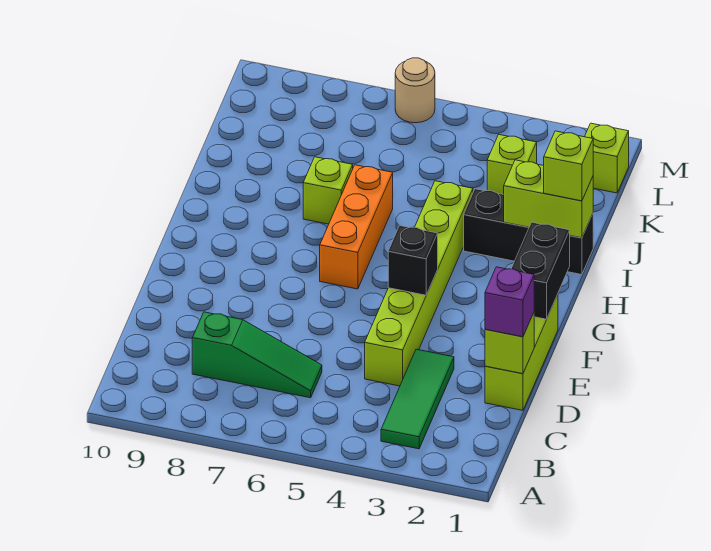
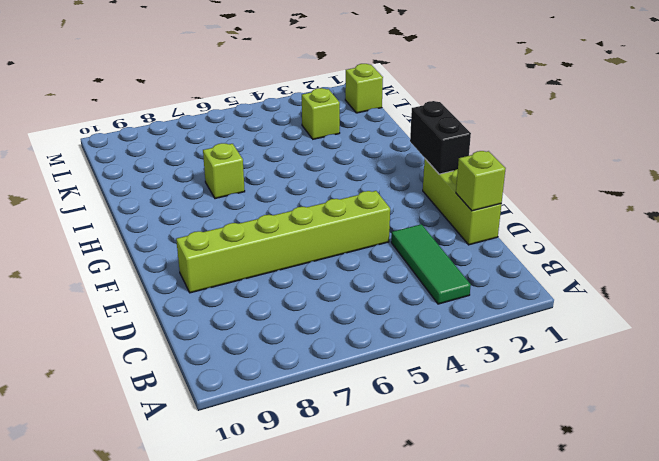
lime brick E4:E9 level 1 -> lime brick D4:I4 level 1
none -> green slope C6:C8 level 1 top 8
none -> orange brick G6:I6 level 1
none -> black brick I1:I3 level 1

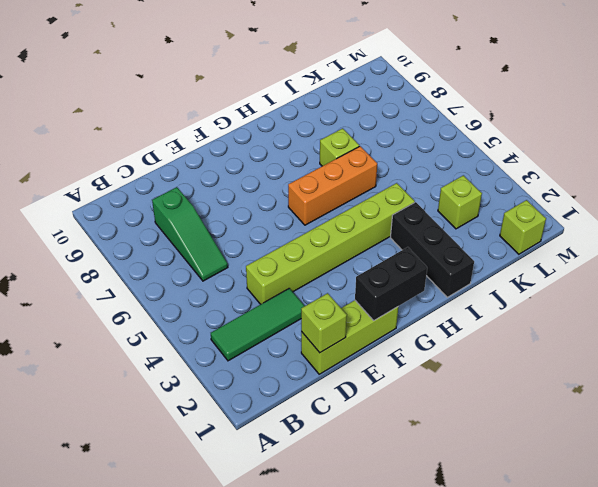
none -> tan round brick M6 level 1
none -> black brick F4 level 2
none -> lime brick I1:I2 level 2

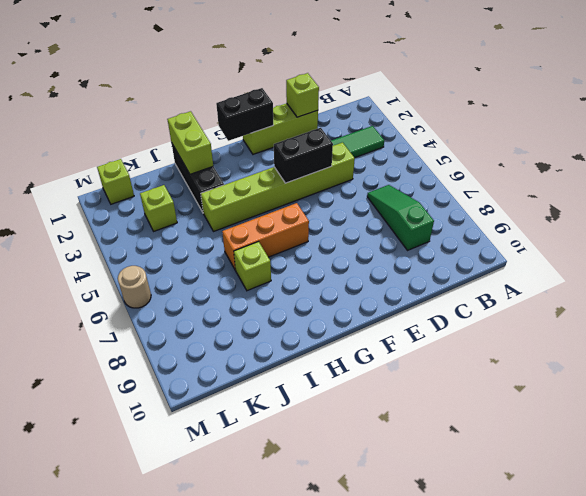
black brick E4:F4 level 2 -> black brick F4 level 2
none -> purple brick D1 level 3
none -> lime brick I1 level 3

